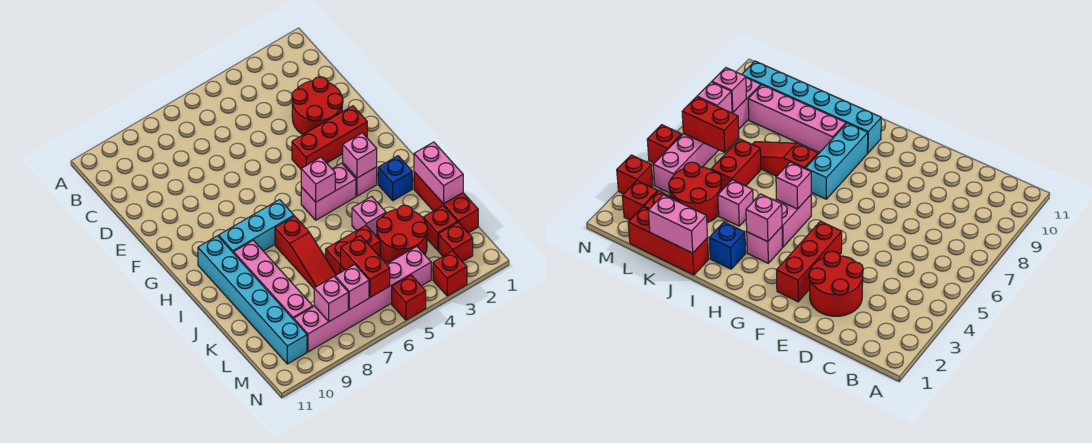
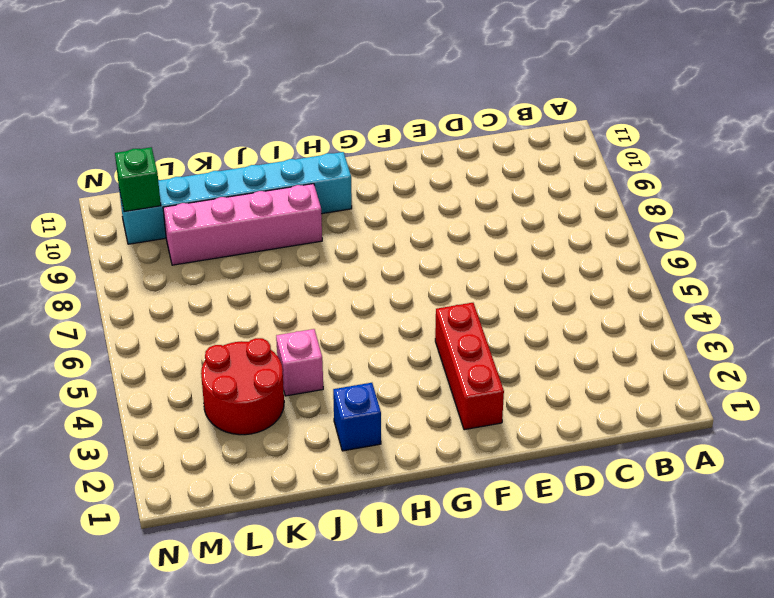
green brick M10 level 2 -> none
none -> red round brick D2:E3 level 1
none -> pink brick H3 level 1
none -> pink brick H4:H5 level 1

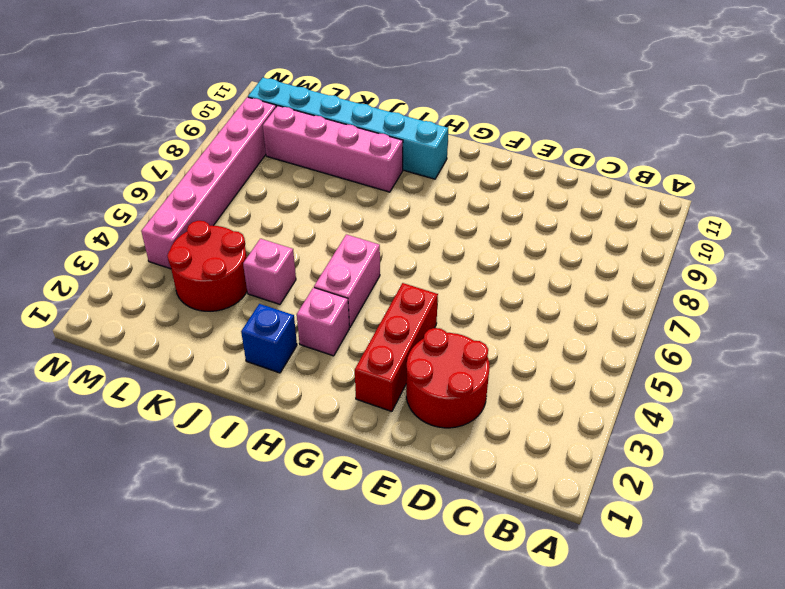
none -> cyan brick H7:H9 level 1
none -> red slope I7:K7 level 1 top I
none -> red brick J1:L1 level 1

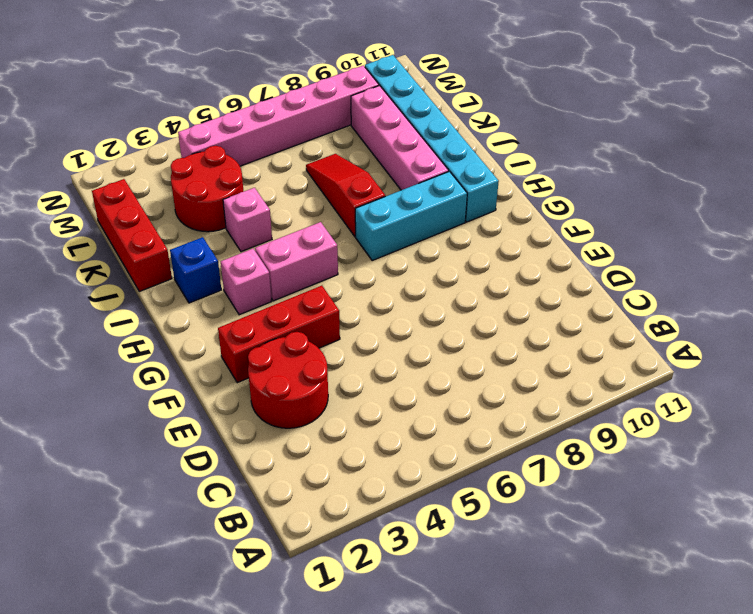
none -> red brick K5:K6 level 1
none -> red brick L2 level 1
none -> red brick M2 level 1

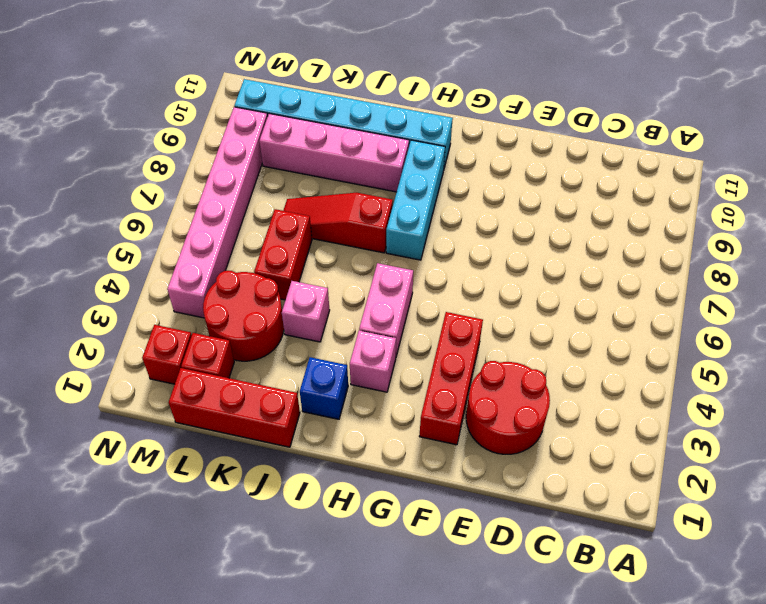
none -> red brick N3 level 1
none -> red brick N5 level 1
none -> pink brick H3 level 2

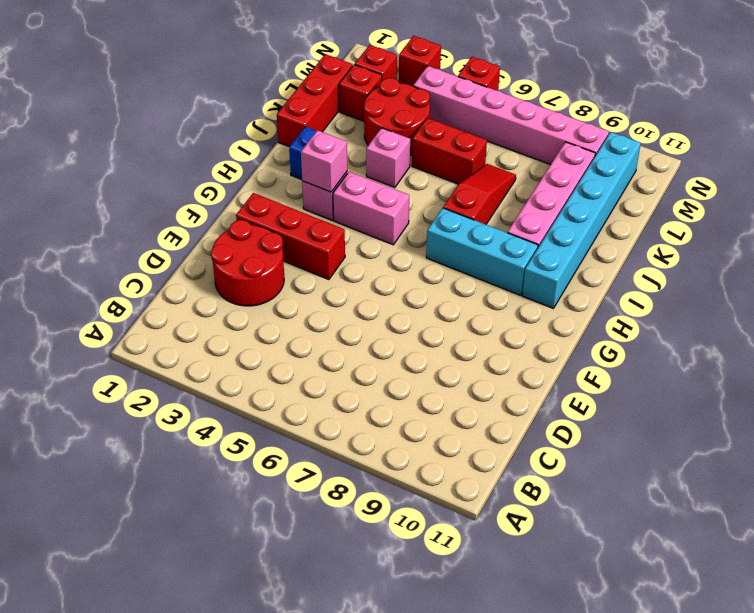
none -> pink brick H5 level 2
none -> pink brick J1:K1 level 2
none -> red brick L6:M6 level 2

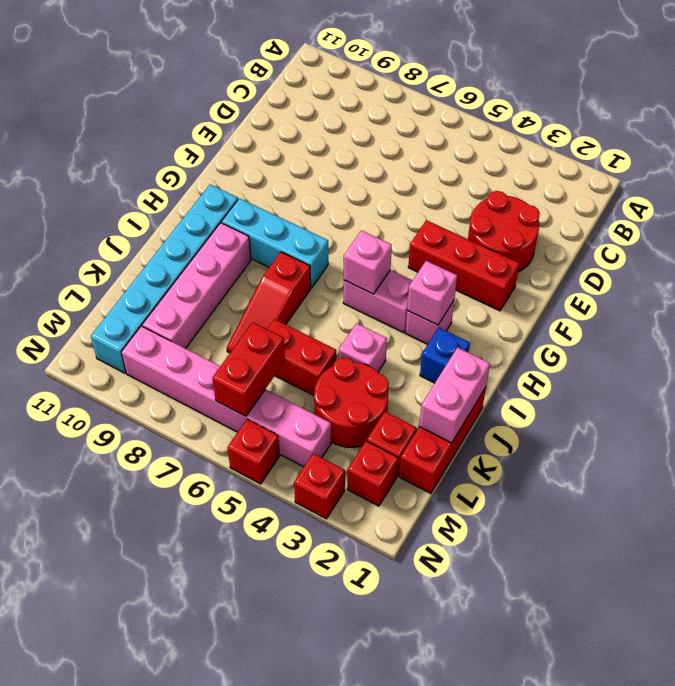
none -> pink brick M7 level 2
none -> pink brick M8 level 2

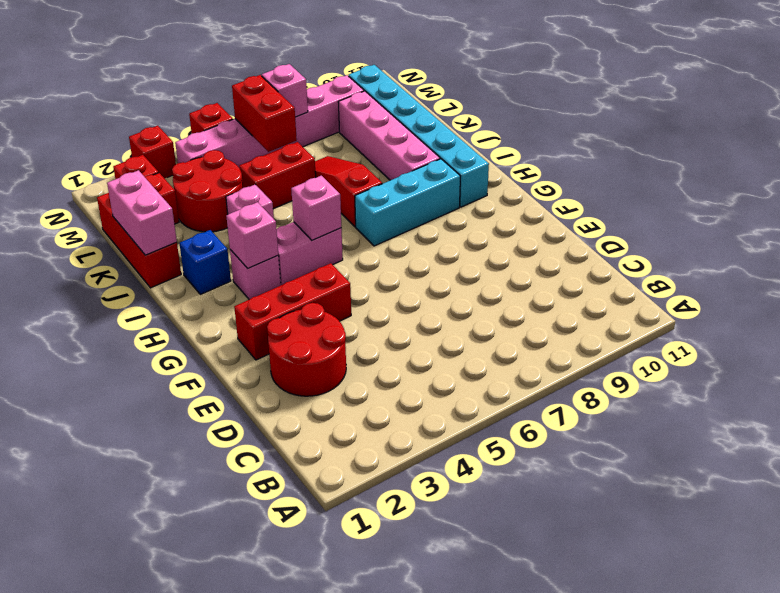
none -> pink brick M8 level 2

